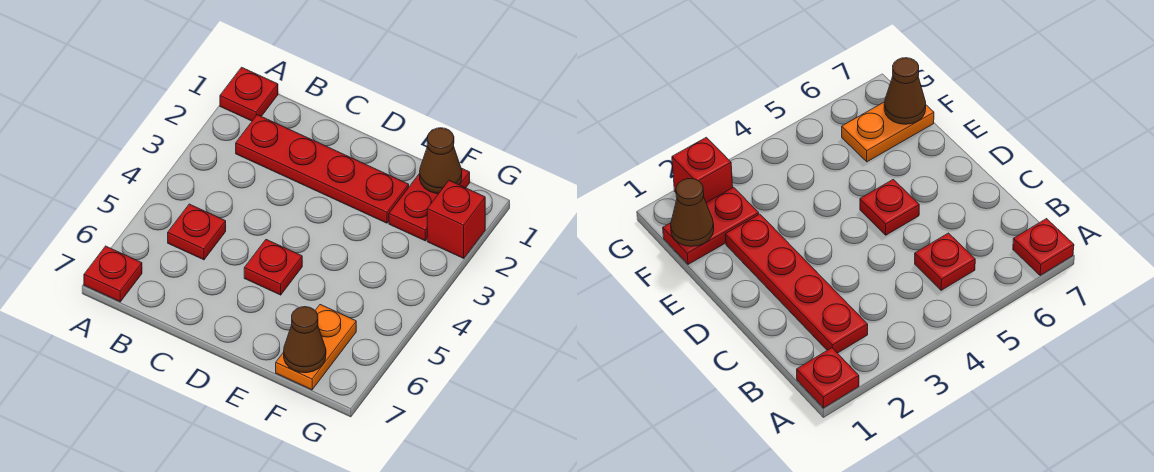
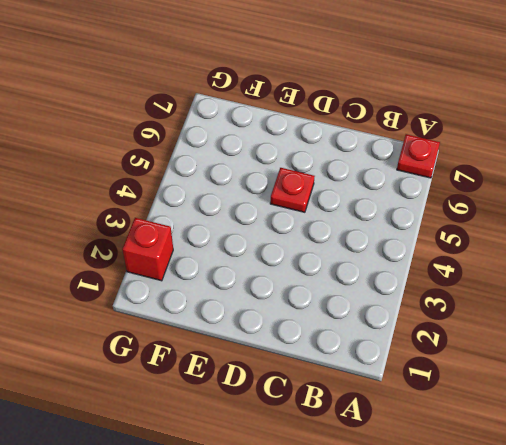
none -> red plate A1 level 1
none -> red plate B2:E2 level 1

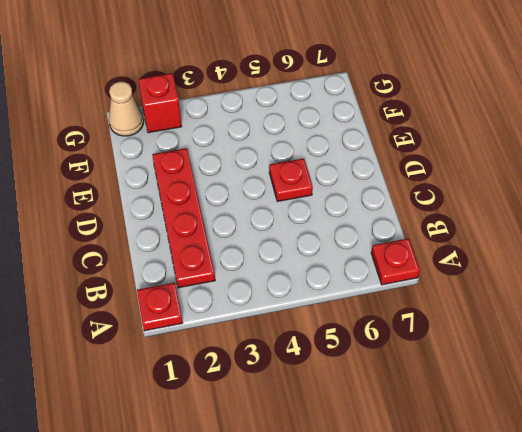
tan cone G1 level 1 -> none
none -> red plate B5 level 1
none -> red plate F1:F2 level 1

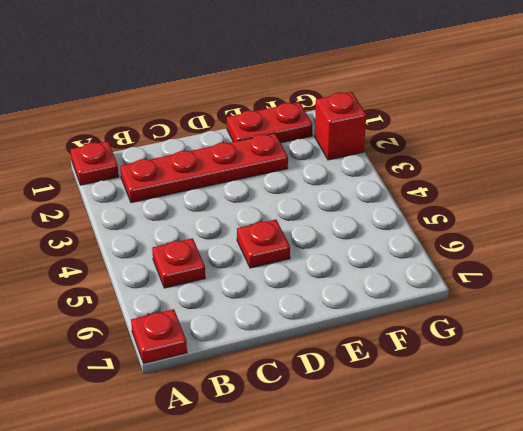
red plate E1:F1 level 1 -> red plate F1:F2 level 1
none -> orange plate F6:F7 level 1
none -> brown cone F1 level 2

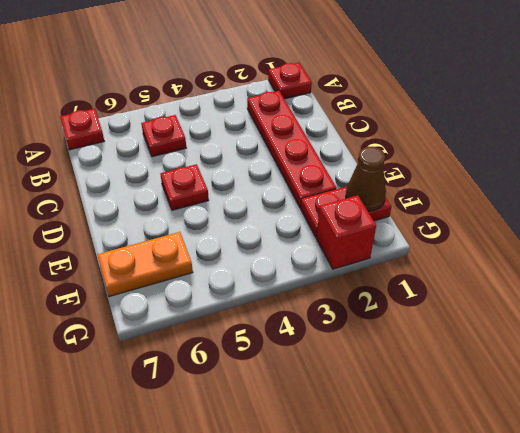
none -> brown cone F7 level 2

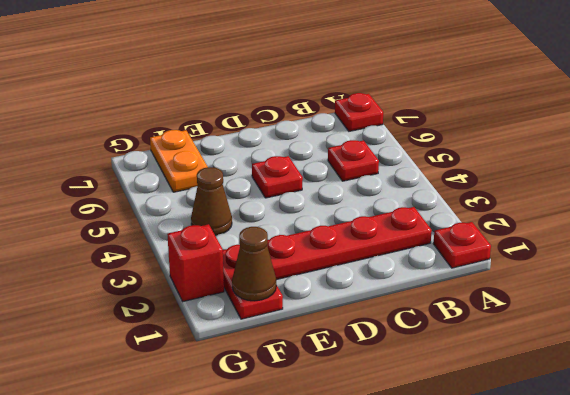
brown cone F4 level 1 -> brown cone F7 level 2

